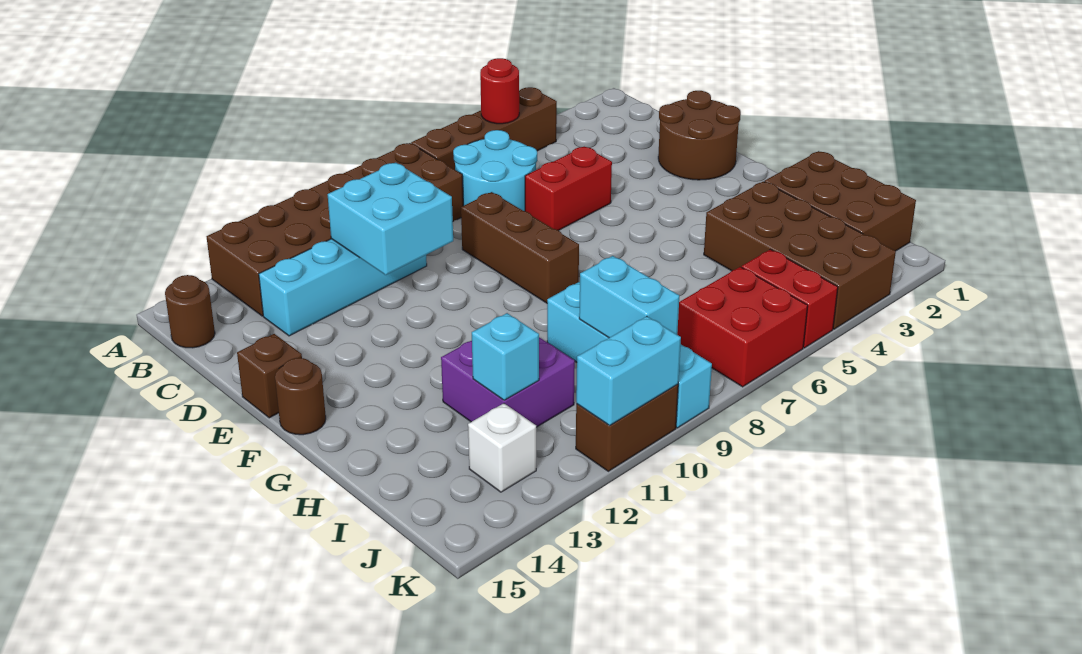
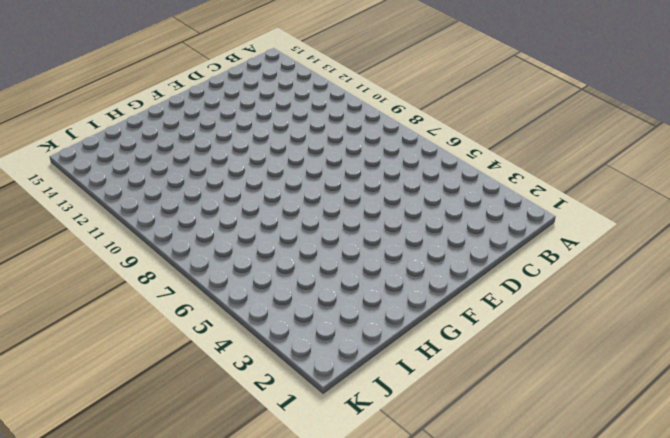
none -> brown brick A4:A7 level 1
none -> brown brick A8:B13 level 1
none -> cyan round brick B6:C7 level 1

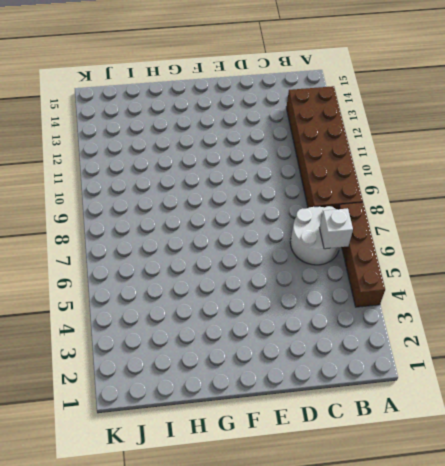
white round brick B6:C7 level 1 -> cyan round brick B6:C7 level 1
white brick B6 level 2 -> white brick J13 level 1
none -> brown round brick B15 level 1
none -> cyan brick C10:C13 level 1
none -> brown round brick D1:E2 level 1

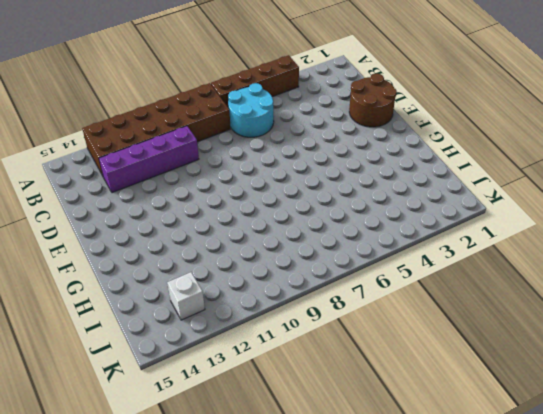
purple brick C10:C13 level 1 -> cyan brick C10:C13 level 1
none -> brown round brick B15 level 1
none -> red brick D5:D6 level 1
none -> brown brick D8:F8 level 1

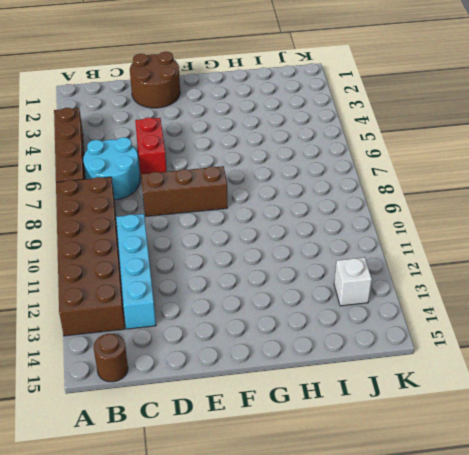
none -> brown brick E15 level 1
none -> brown round brick F15 level 1
none -> brown brick H1:J2 level 1

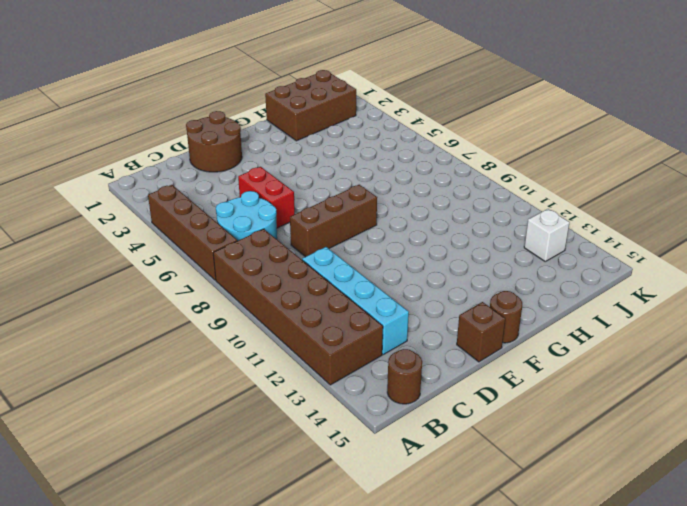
none -> brown brick H3:K4 level 1
none -> cyan brick H9:K9 level 1
none -> purple brick H11:I12 level 1

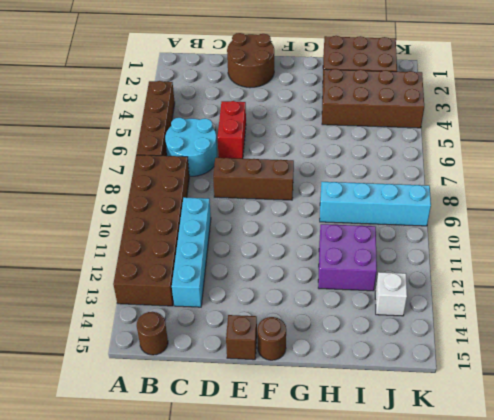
none -> red brick J5:K5 level 1
none -> red brick J6:K7 level 1
none -> brown brick K10:K11 level 1

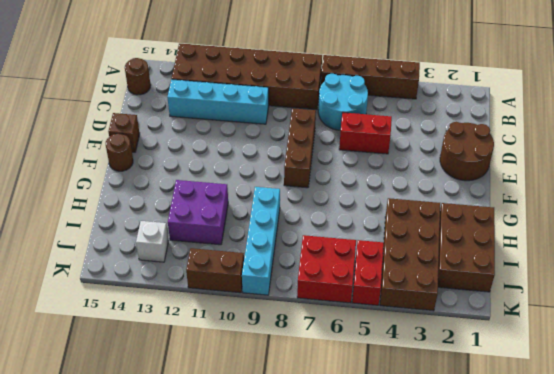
none -> red round brick A5 level 2
none -> cyan brick C10:D11 level 2
none -> cyan brick I9:J9 level 2

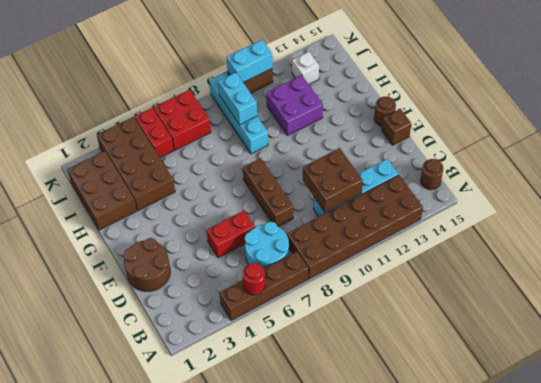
brown brick C10:D11 level 2 -> cyan brick C10:D11 level 2
none -> cyan brick I12 level 2

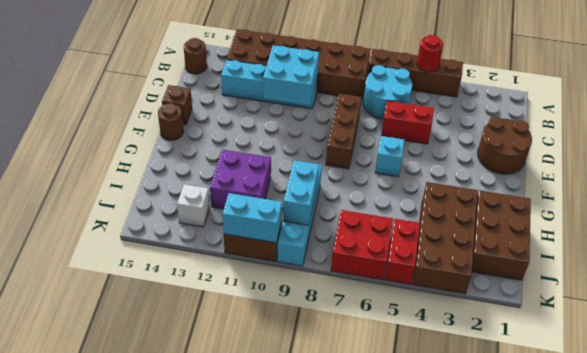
cyan brick F6 level 1 -> cyan brick I12 level 2

